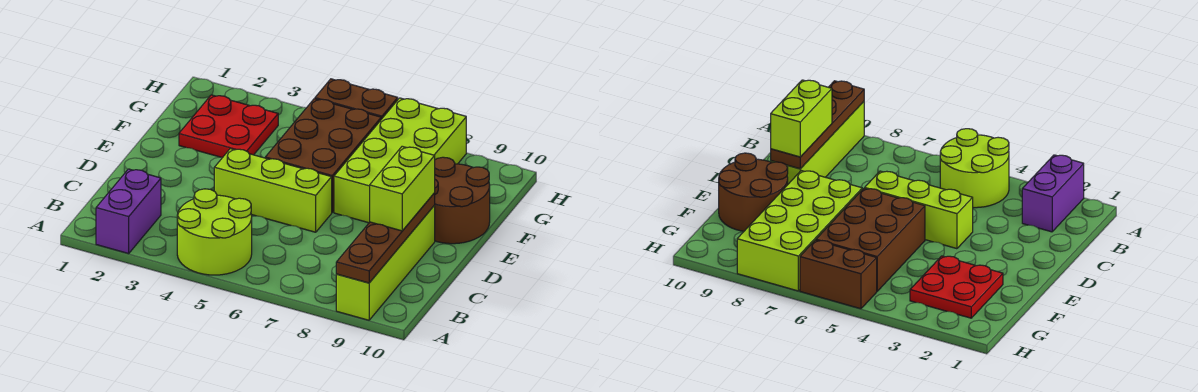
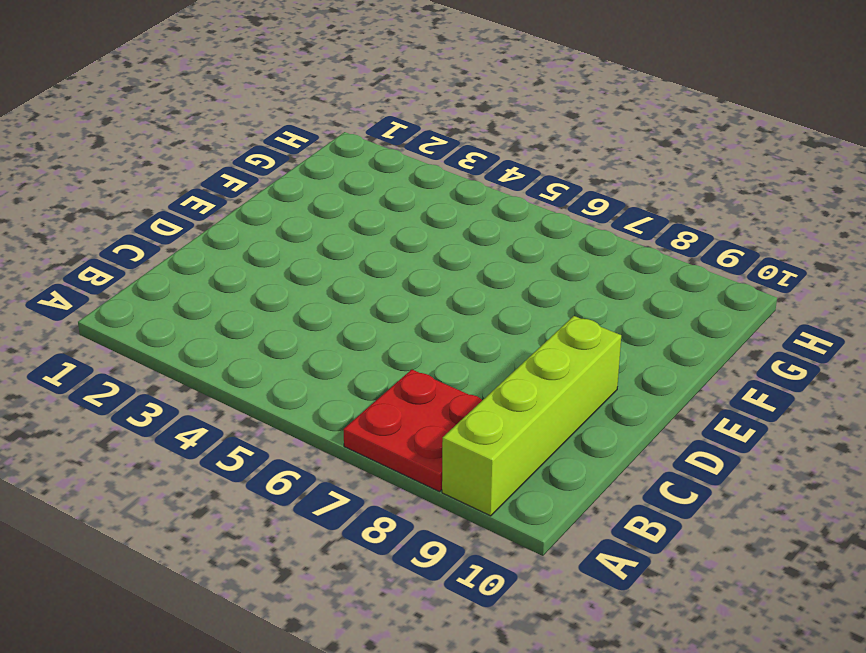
red plate A7:B8 level 1 -> red plate F2:G3 level 1
none -> purple brick A2:B2 level 1
none -> lime round brick A4:B5 level 1

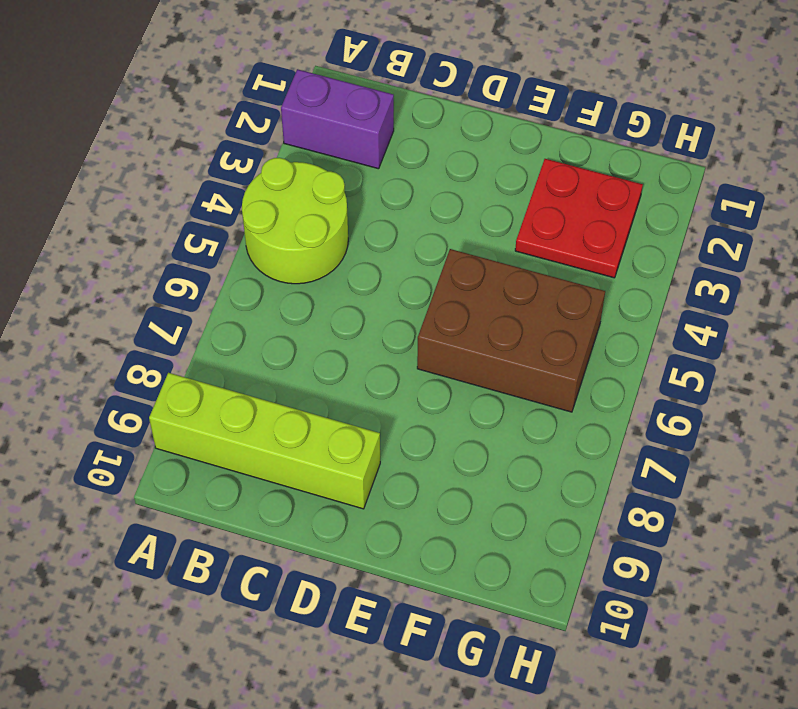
none -> lime brick D4:D6 level 1
none -> lime brick E7:H8 level 1

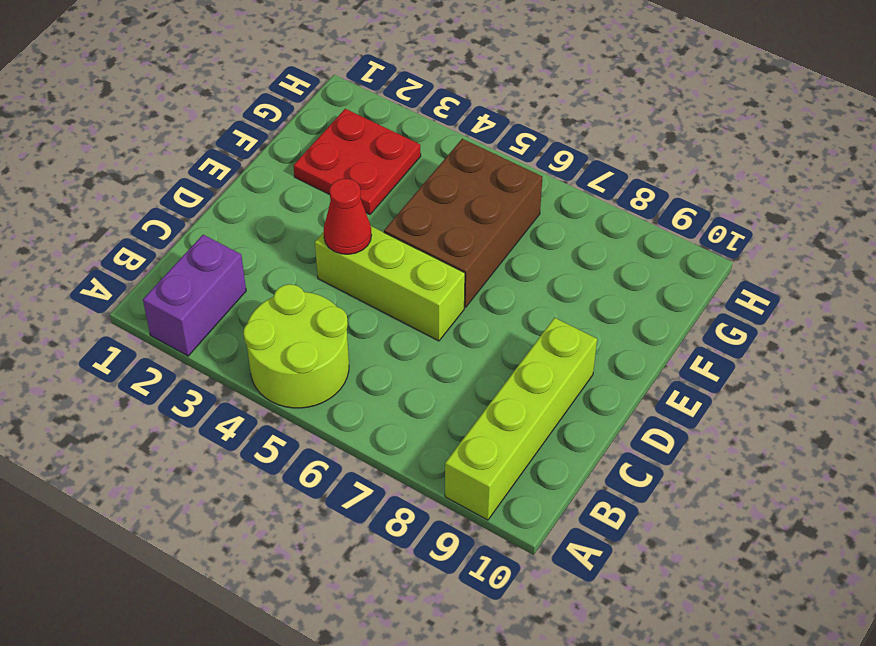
red cone D4 level 2 -> none
none -> lime brick E7:H8 level 1
none -> brown round brick E9:F10 level 1

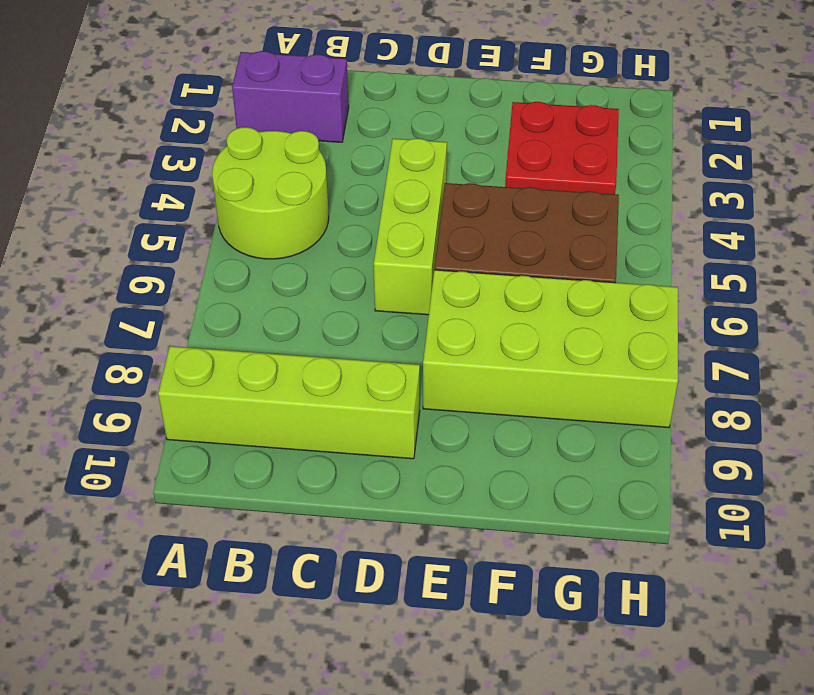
none -> brown round brick E9:F10 level 1
none -> brown brick H5:H6 level 1

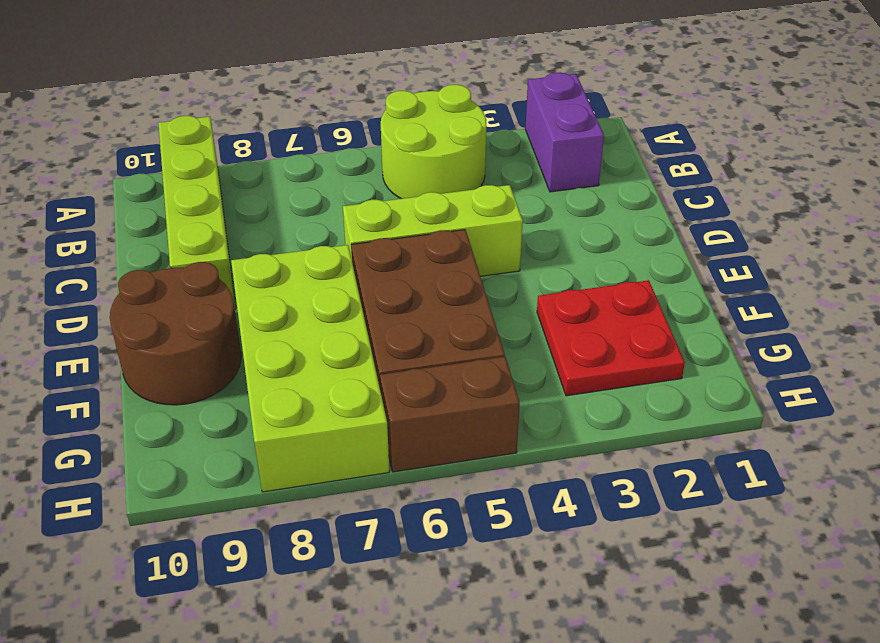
none -> brown plate A9:D9 level 2
none -> lime brick C9:D9 level 3

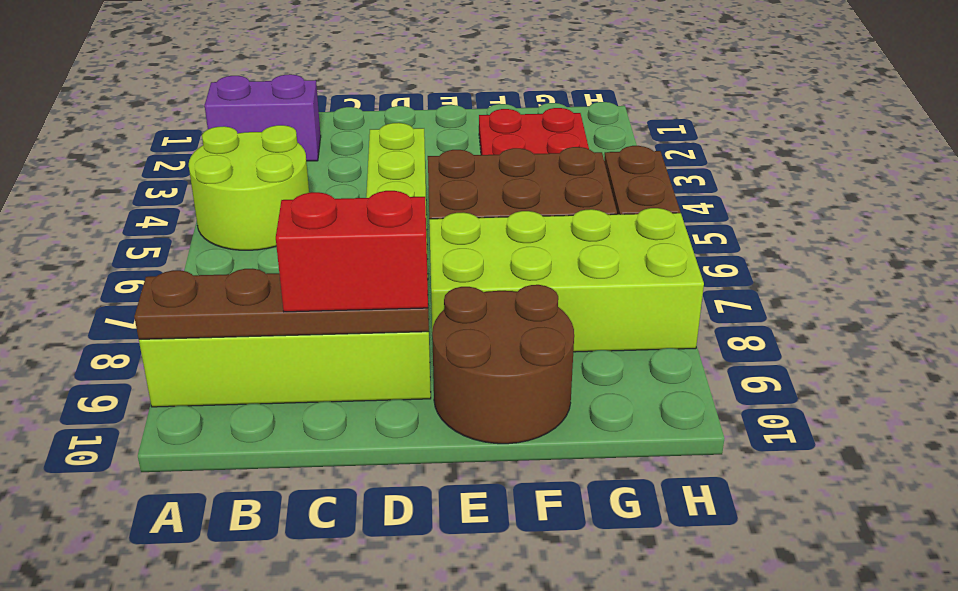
red brick C9:D9 level 3 -> lime brick C9:D9 level 3

